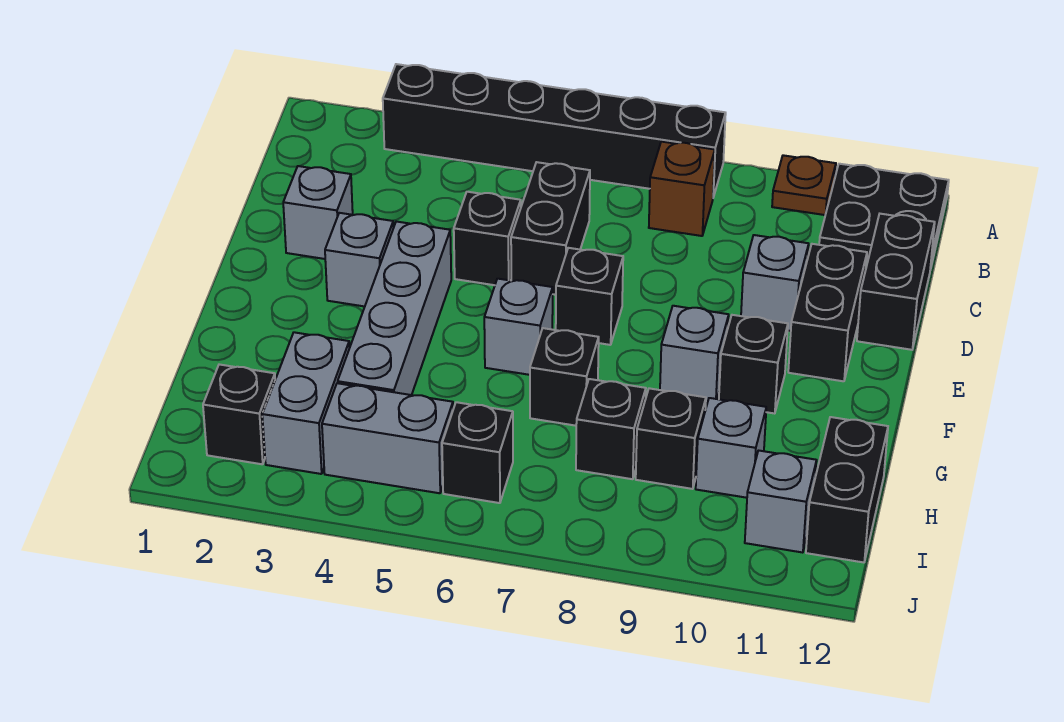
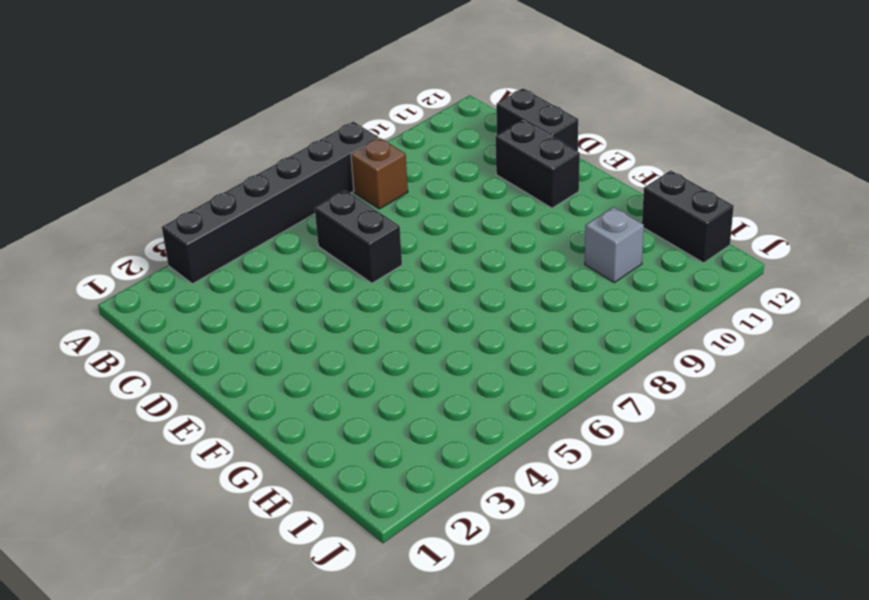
none -> brown plate A10 level 1
none -> black plate A11:B12 level 1
none -> grey brick D2 level 1

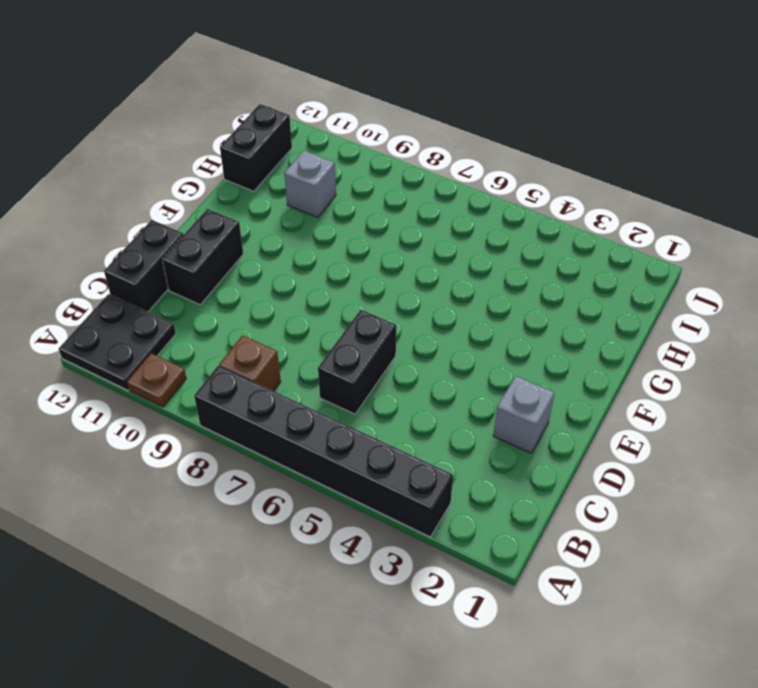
none -> black brick D5 level 1
none -> grey brick D10 level 1
none -> grey brick E3 level 1

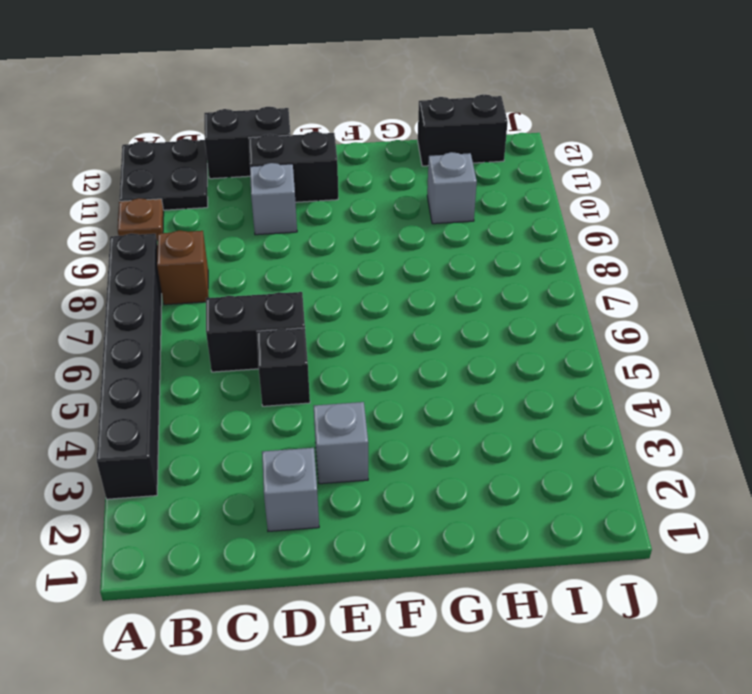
none -> grey brick E4:H4 level 1
none -> black brick E7 level 1
none -> grey brick F6 level 1

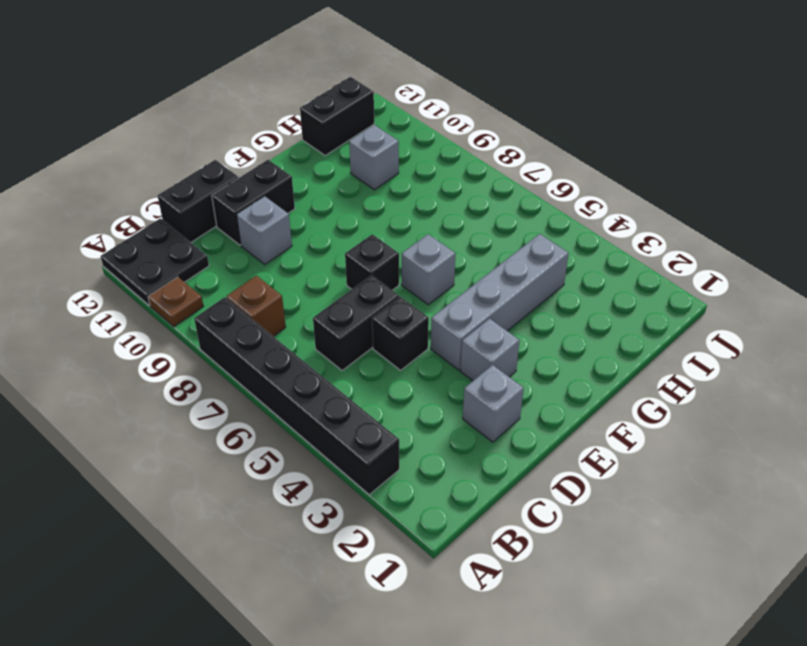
none -> grey brick F9 level 1
none -> black brick F10 level 1
none -> black brick G7 level 1

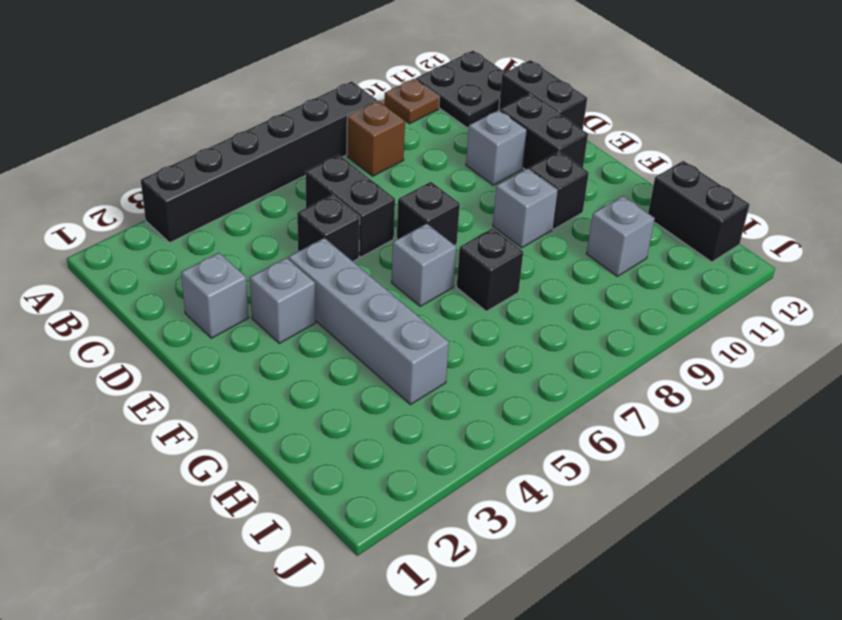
none -> grey brick H3:I3 level 1
none -> black brick H8 level 1
none -> black brick H9 level 1

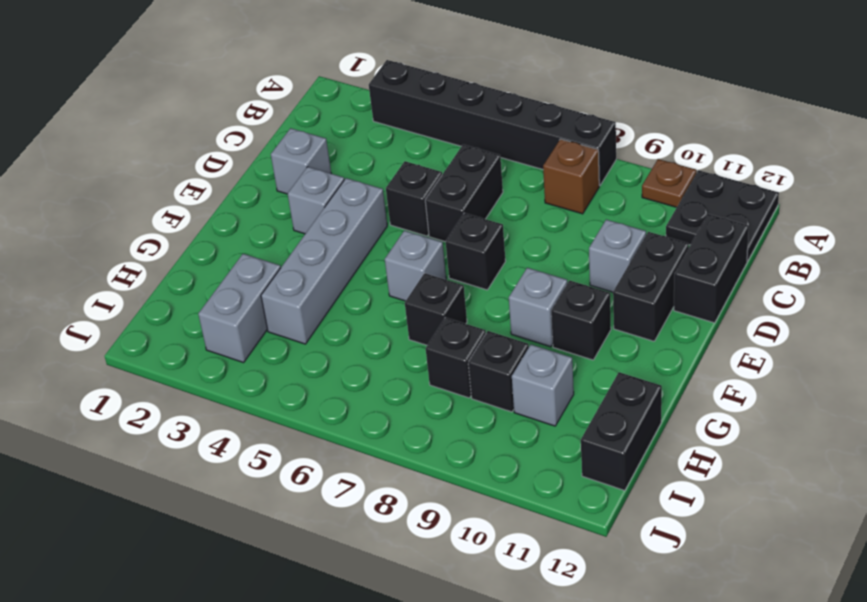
none -> black brick I2 level 1
none -> grey brick I4:I5 level 1
none -> black brick I6 level 1

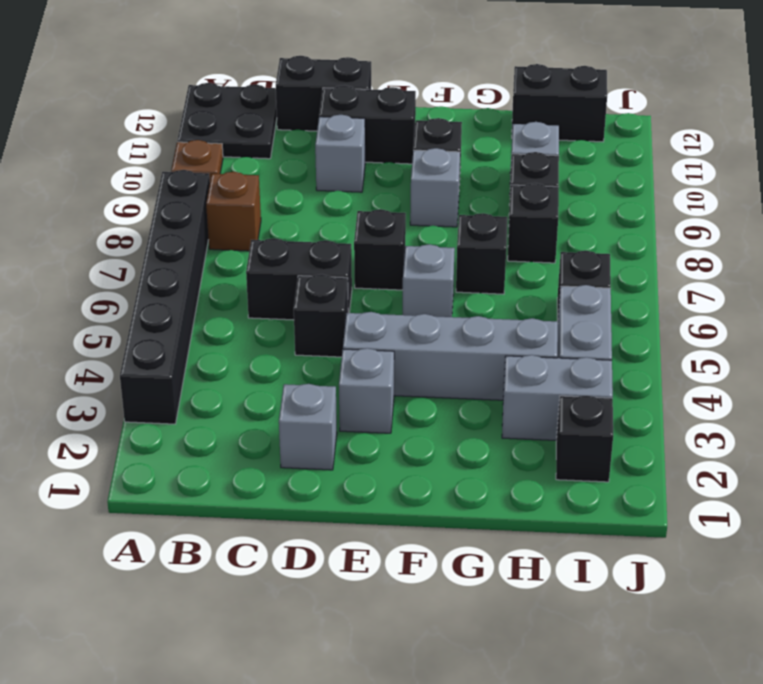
none -> grey brick I11 level 1

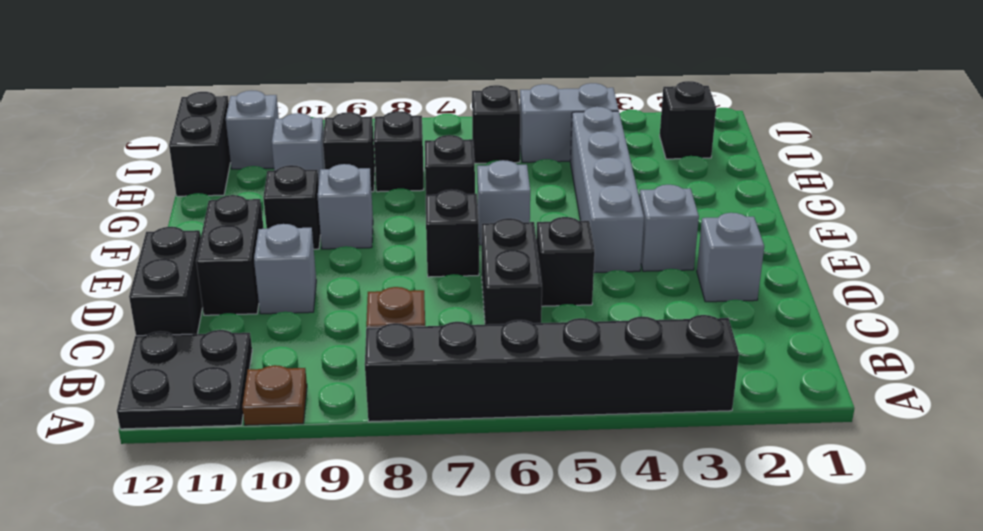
none -> grey brick H3:I3 level 1

